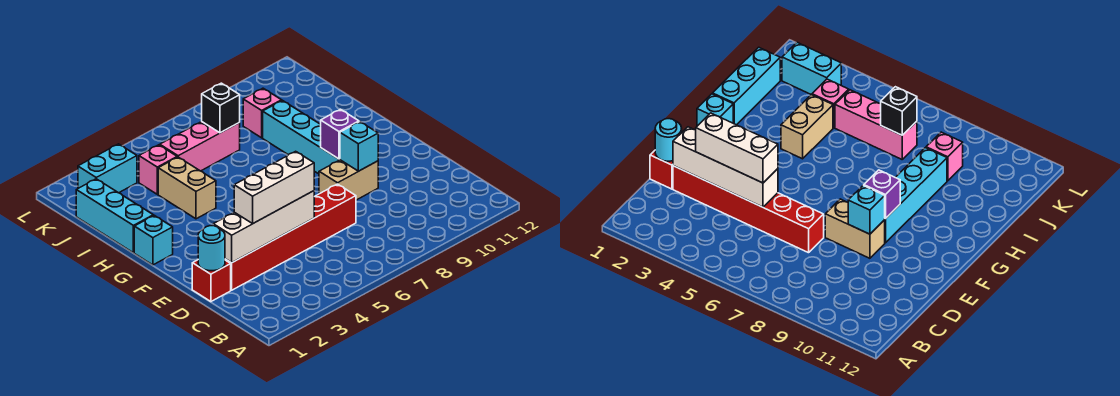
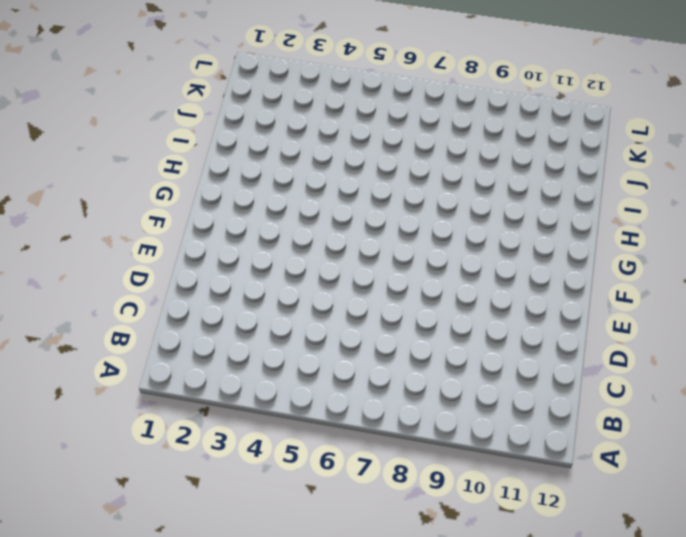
none -> red brick D1 level 1
none -> red brick D2:D7 level 1
none -> tan brick E8:E9 level 1

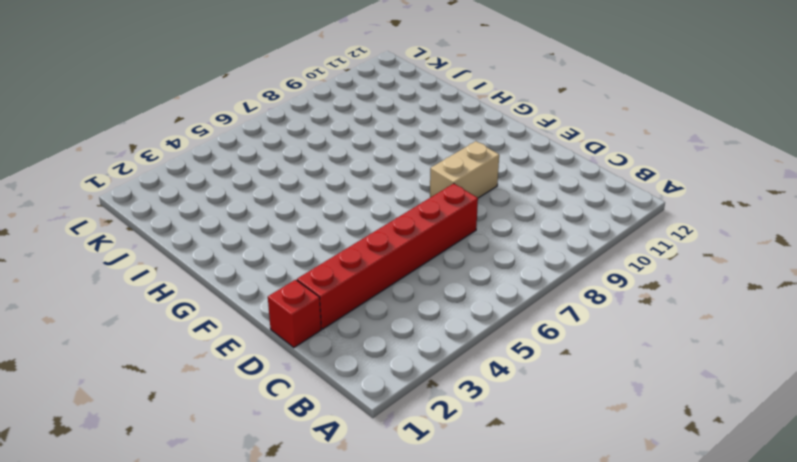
none -> cyan brick F9:I9 level 1
none -> cyan brick G1 level 1
none -> cyan brick H1:J1 level 1

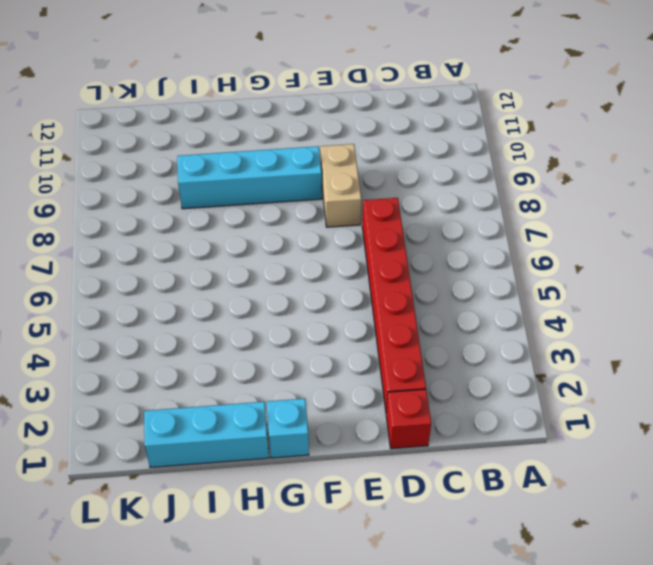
none -> tan brick H4:I4 level 1
none -> pink brick J4 level 1
none -> pink brick J5:J7 level 1

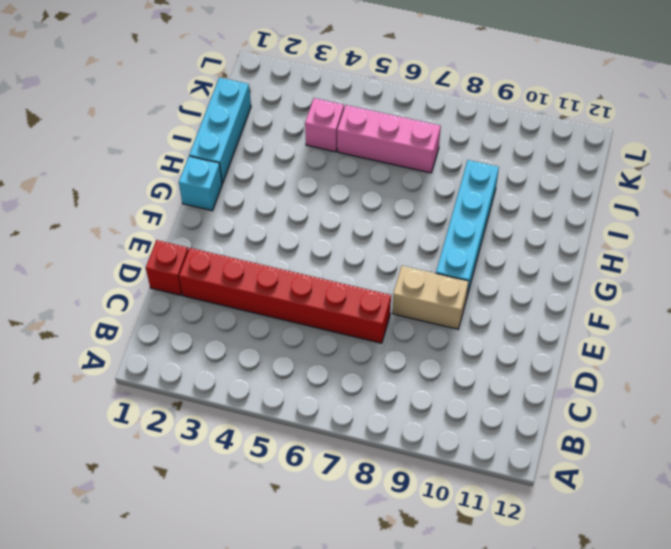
none -> tan brick H4:I4 level 1
none -> pink brick J9 level 1
none -> cyan brick K2:K3 level 1

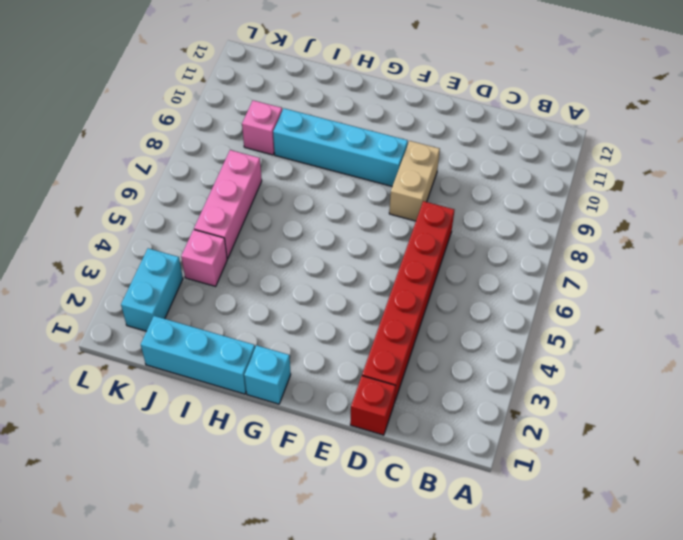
none -> tan brick H4:I4 level 1
none -> cyan round brick D1 level 2
none -> white brick D2:D5 level 2

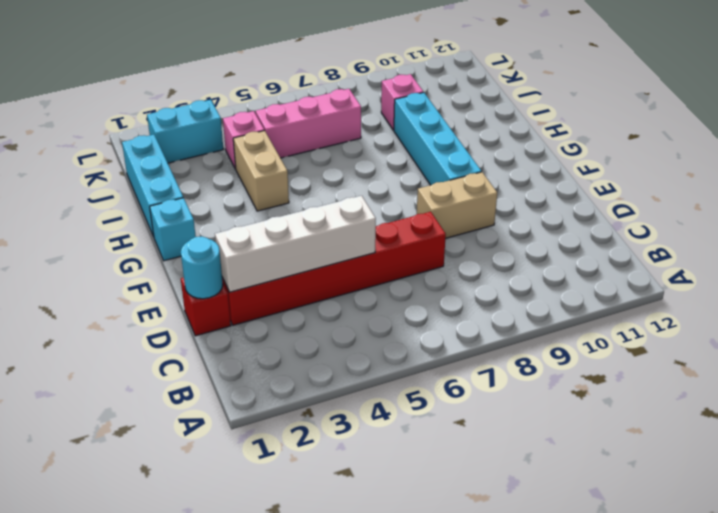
none -> cyan brick E9 level 2
none -> purple brick F9 level 2
none -> black brick J7 level 2

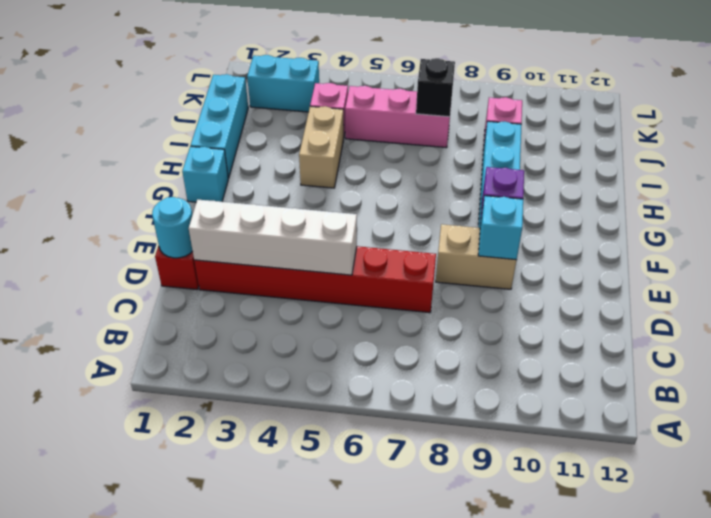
none -> white brick D3:D5 level 3

